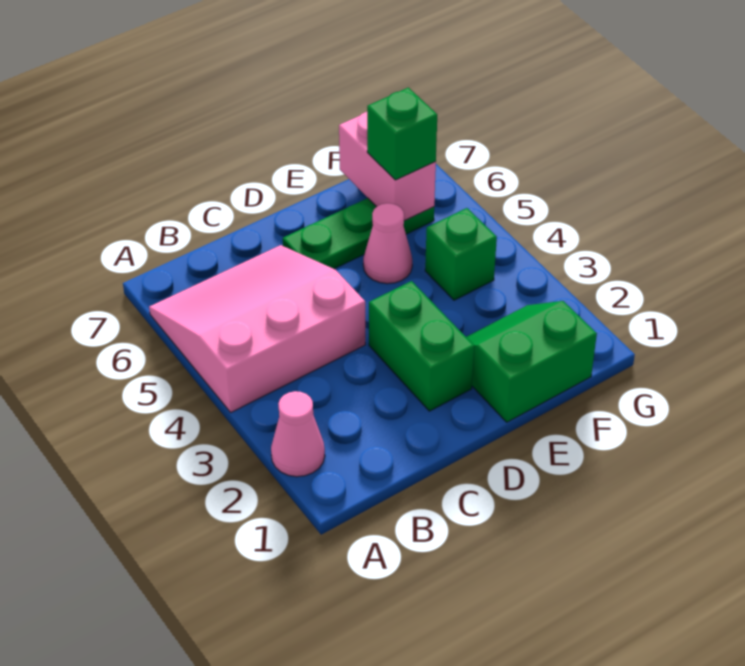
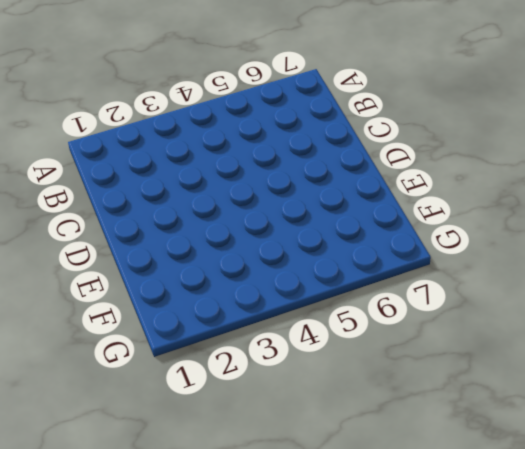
none -> pink cone A2 level 1
none -> pink slope A4:C6 level 1 top 4

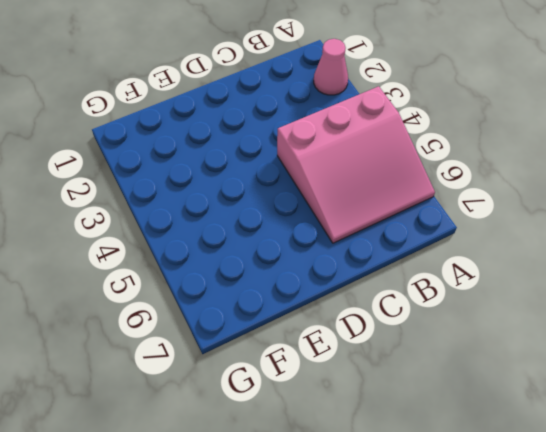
none -> green brick D2:D3 level 1
none -> green plate D6:F6 level 1

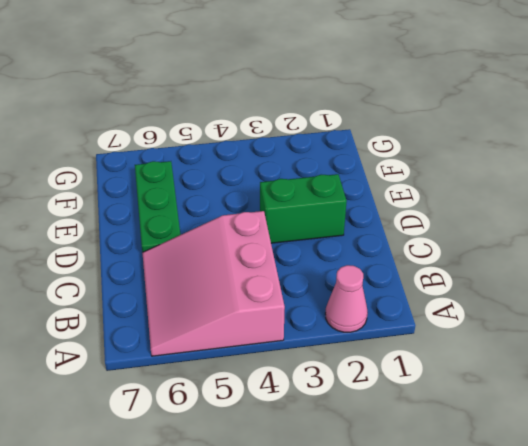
none -> green slope E1:F2 level 1 top 1
none -> pink cone E5 level 1

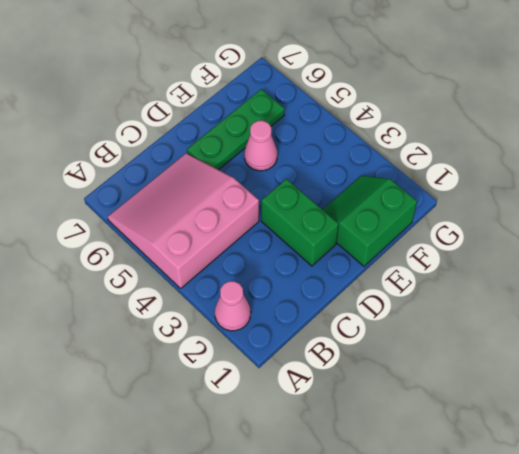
none -> green brick F4 level 1
none -> pink brick F6:F7 level 2

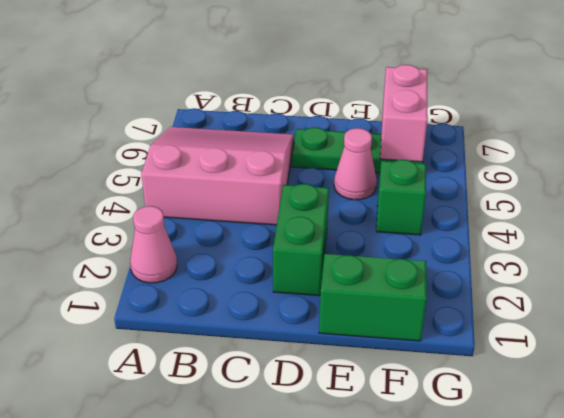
none -> green brick F6 level 3

